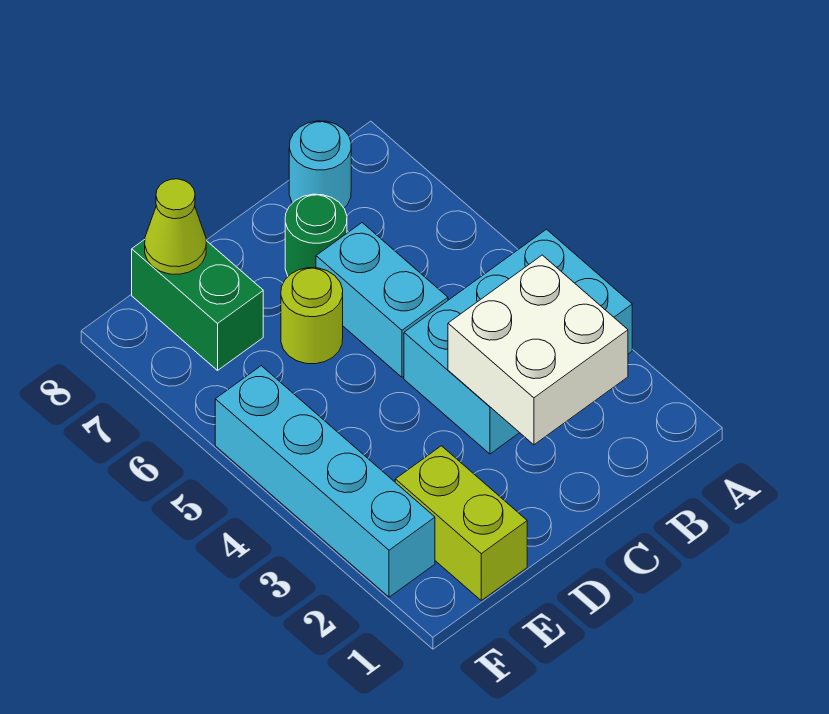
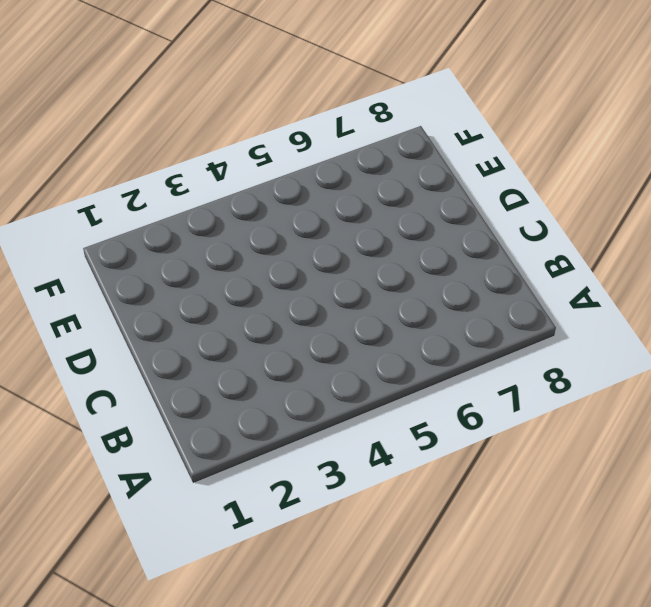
none -> cyan brick A3:C4 level 1
none -> cyan round brick B8 level 1

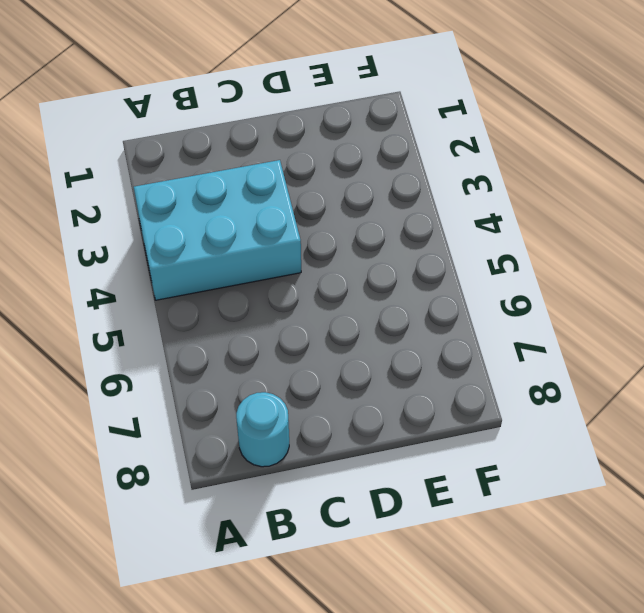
none -> cyan brick C5:C6 level 1
none -> green round brick C7 level 1

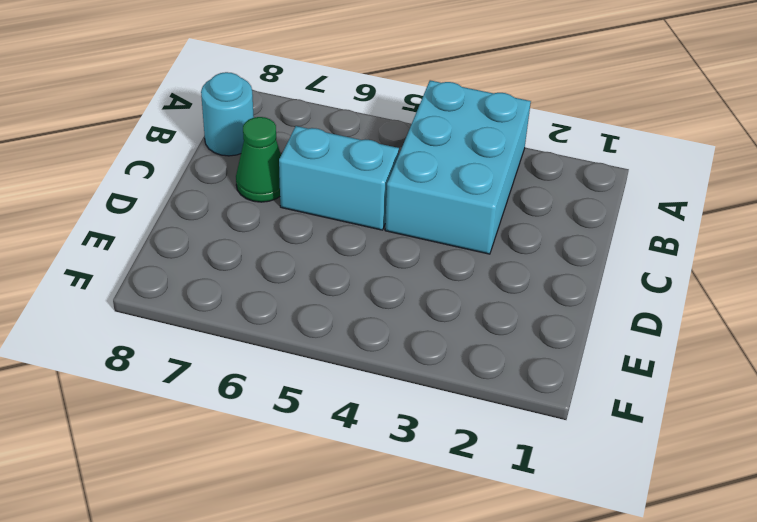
green cone C7 level 1 -> green round brick C7 level 1
none -> lime round brick D6 level 1
none -> lime brick E1:E2 level 1

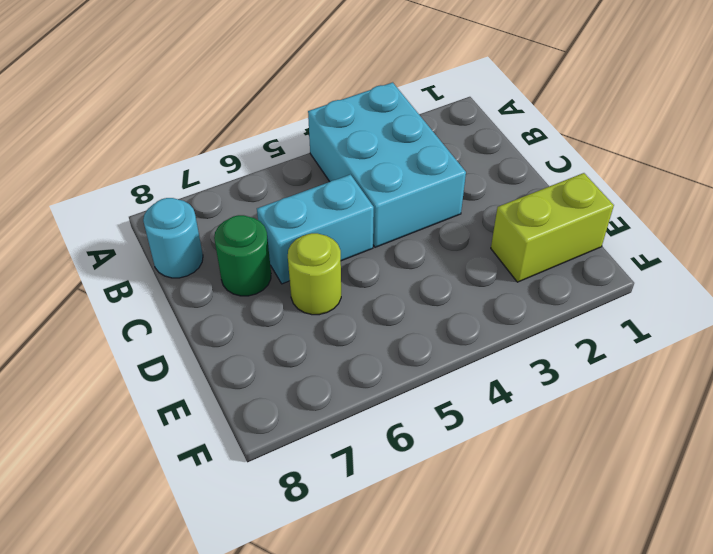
none -> green brick E7:E8 level 1
none -> cyan brick F2:F5 level 1

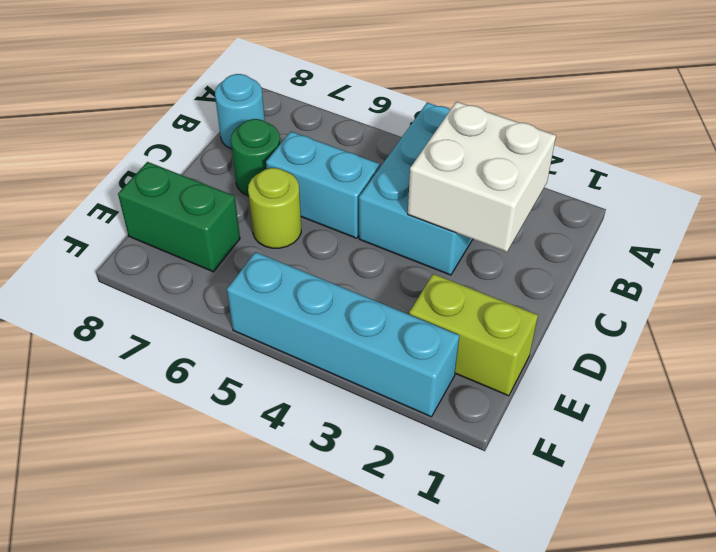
none -> lime cone E8 level 2

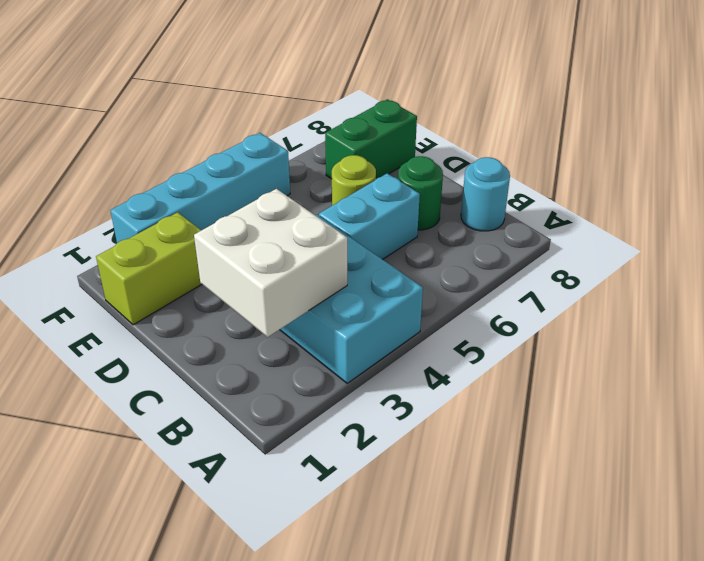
none -> lime cone E8 level 2

